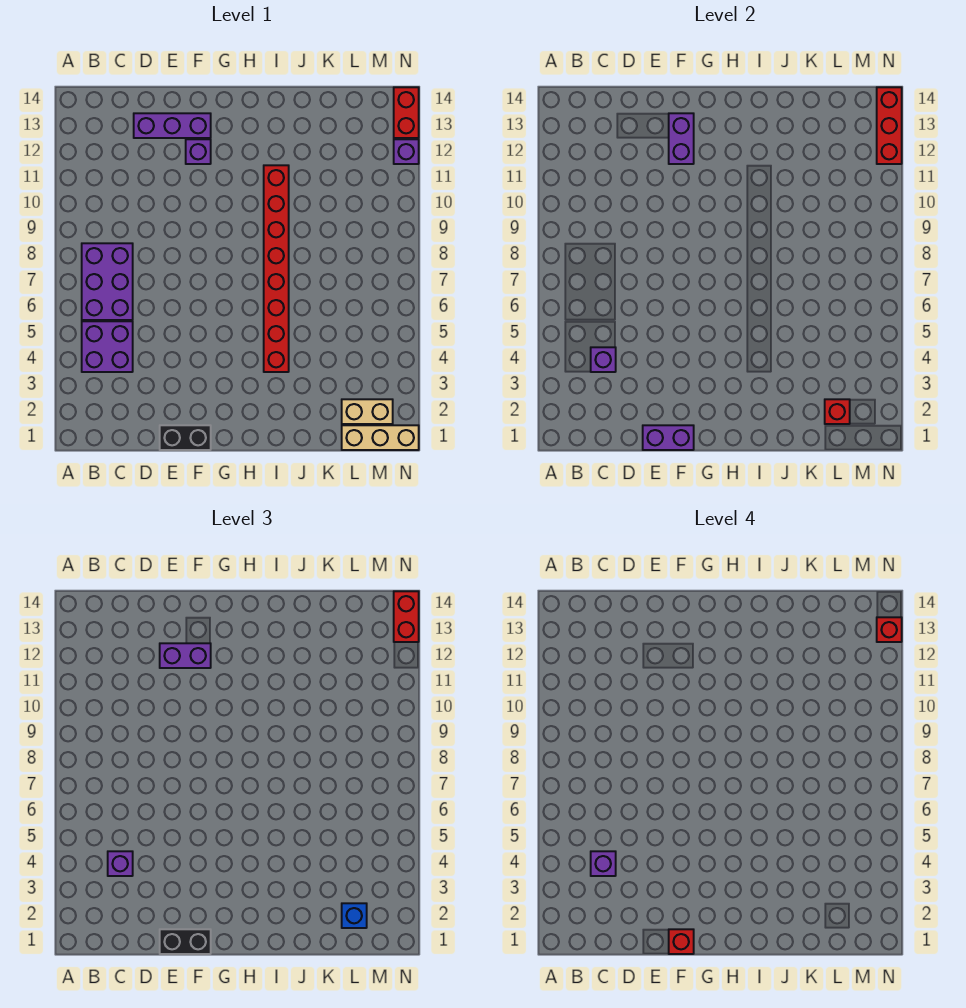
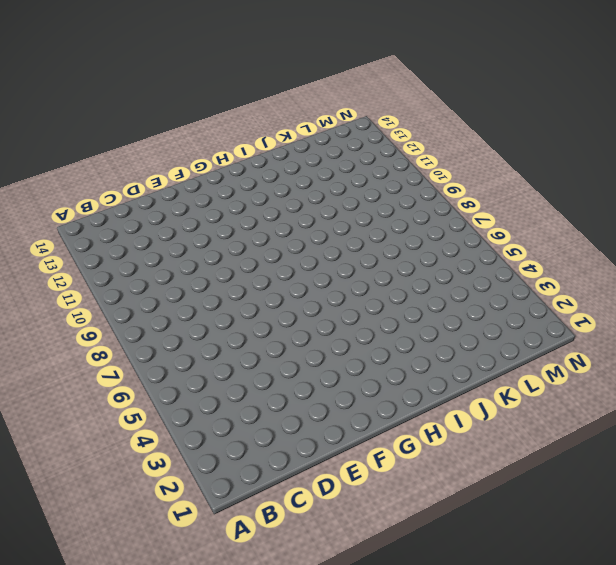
none -> purple brick B4:C5 level 1
none -> purple brick B6:C8 level 1
none -> purple brick D13:F13 level 1

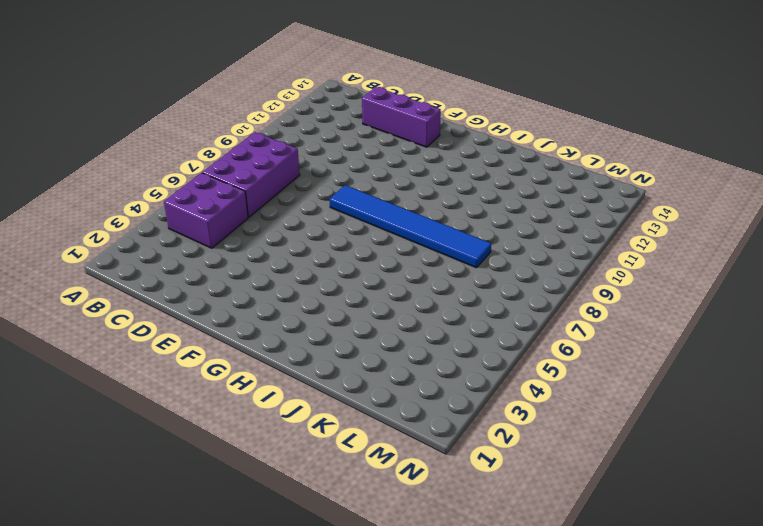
blue tile F8:K8 level 1 -> red brick I4:I11 level 1
none -> black brick E1:F1 level 1
none -> purple brick F12 level 1
none -> tan brick L1:N1 level 1

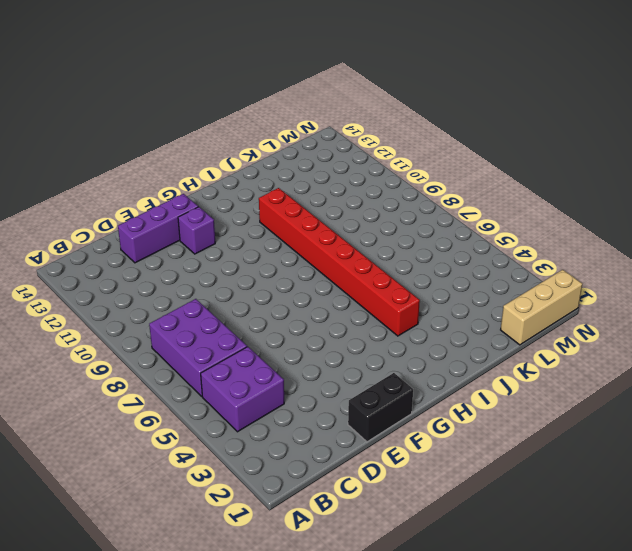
none -> tan brick L2:M2 level 1
none -> purple brick N12 level 1
none -> red brick N13:N14 level 1

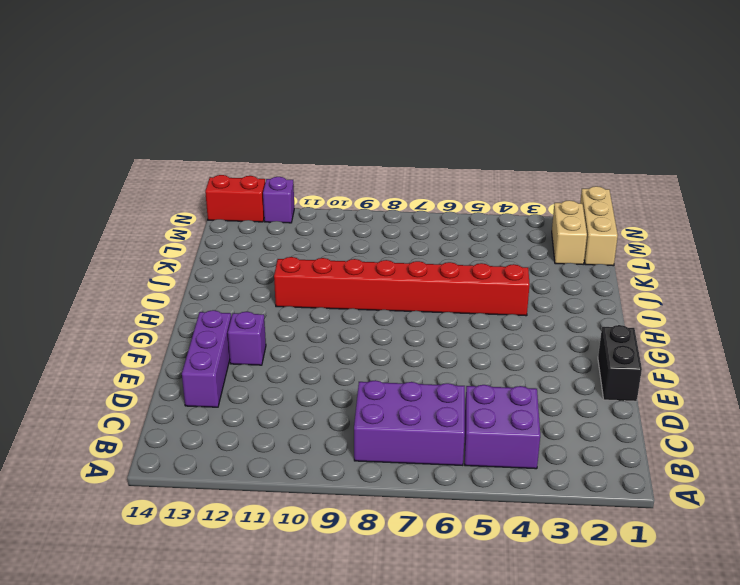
none -> purple brick C4 level 2
none -> purple brick E1:F1 level 2
none -> purple brick F12:F13 level 2

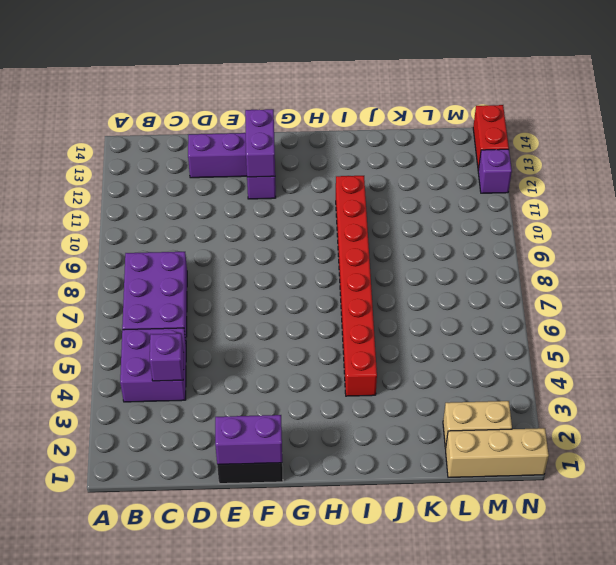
none -> red brick L2 level 2
none -> red brick N12:N14 level 2
none -> purple brick C4 level 3

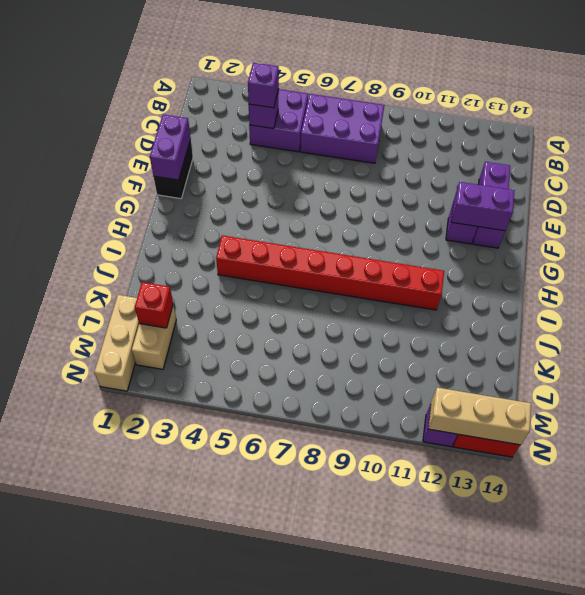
tan brick N12:N14 level 2 -> red brick N12:N14 level 2
none -> black brick E1:F1 level 3
none -> purple brick E12:F12 level 3
none -> blue brick L2 level 3

